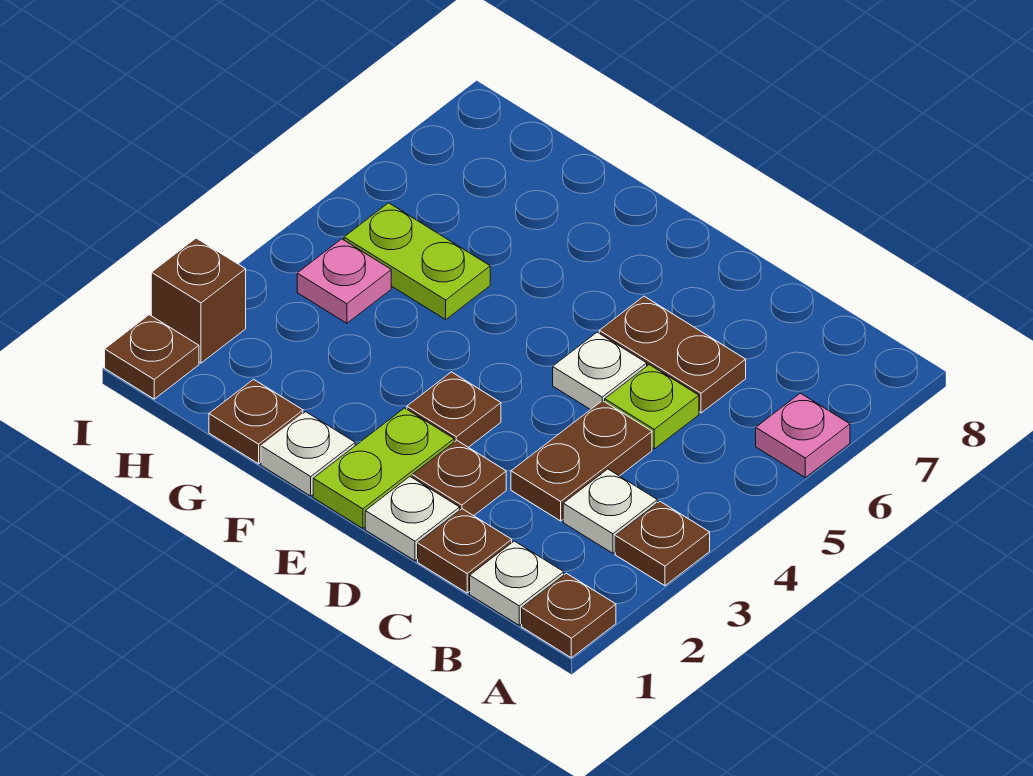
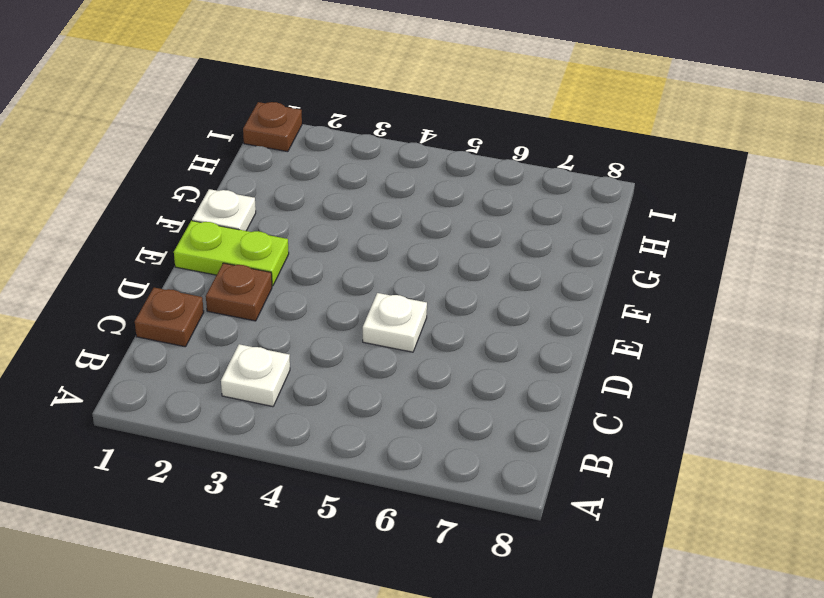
none -> brown plate A1 level 1
none -> brown plate A3 level 1
none -> pink plate A6 level 1

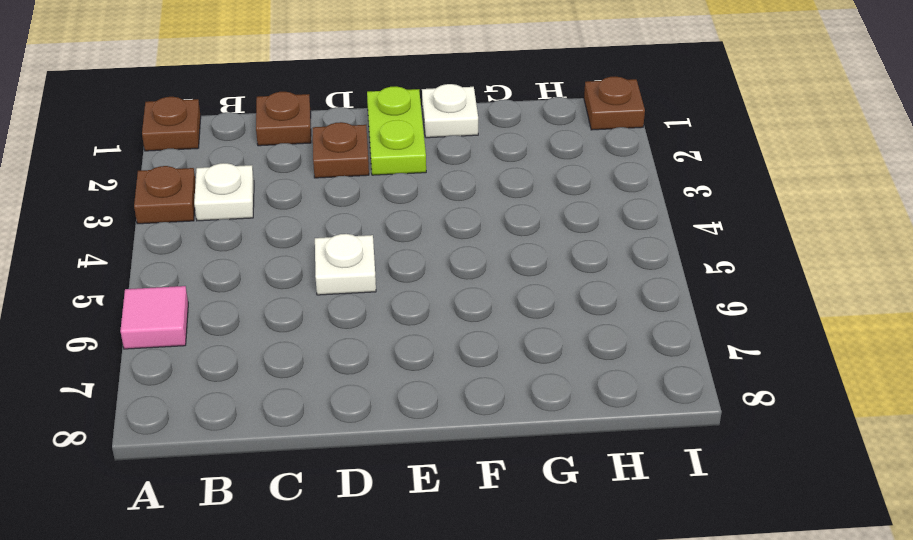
pink tile A6 level 1 -> pink plate A6 level 1
none -> white plate B1 level 1
none -> brown plate C3:C4 level 1
none -> lime plate C5 level 1

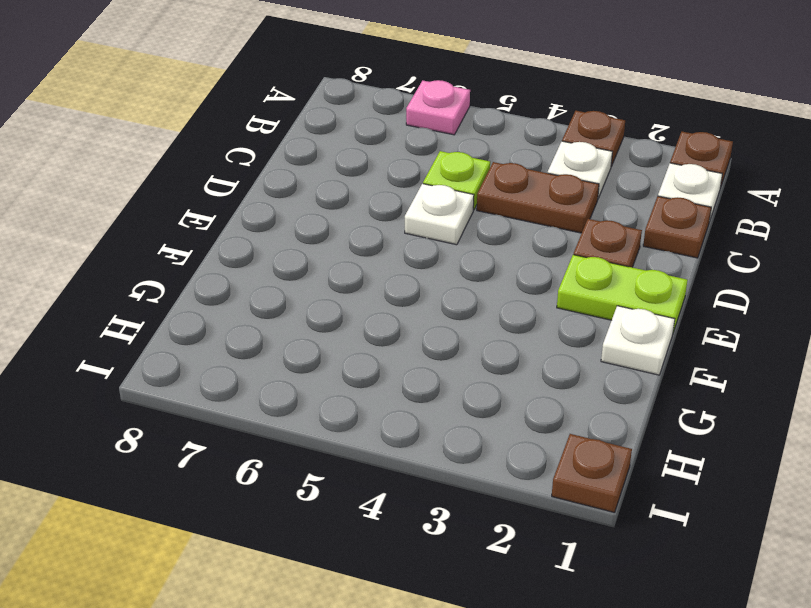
none -> brown plate C6:D6 level 1
none -> white plate D1 level 1
none -> brown plate E3 level 1

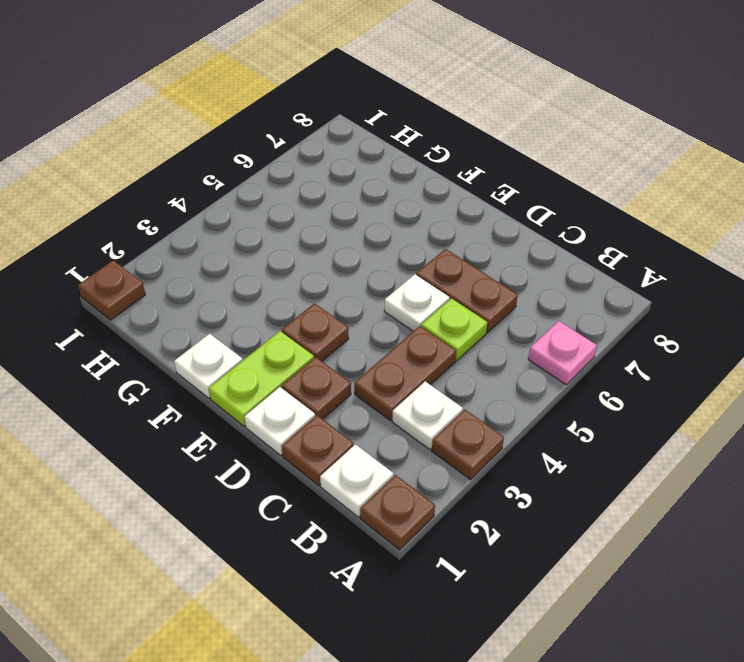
none -> brown plate G1 level 1
none -> lime plate G5:H5 level 1
none -> pink plate H4 level 1

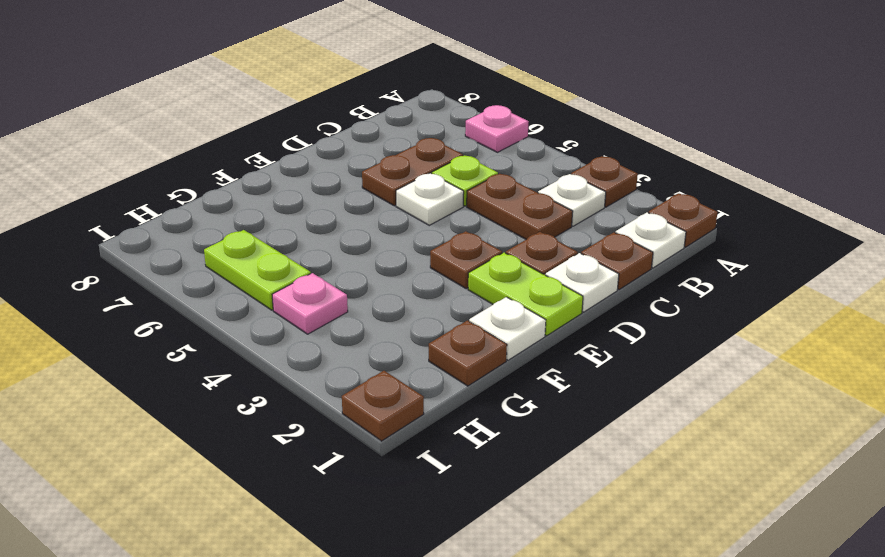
lime plate H5:H6 level 1 -> lime plate G5:H5 level 1
none -> brown brick I2 level 1

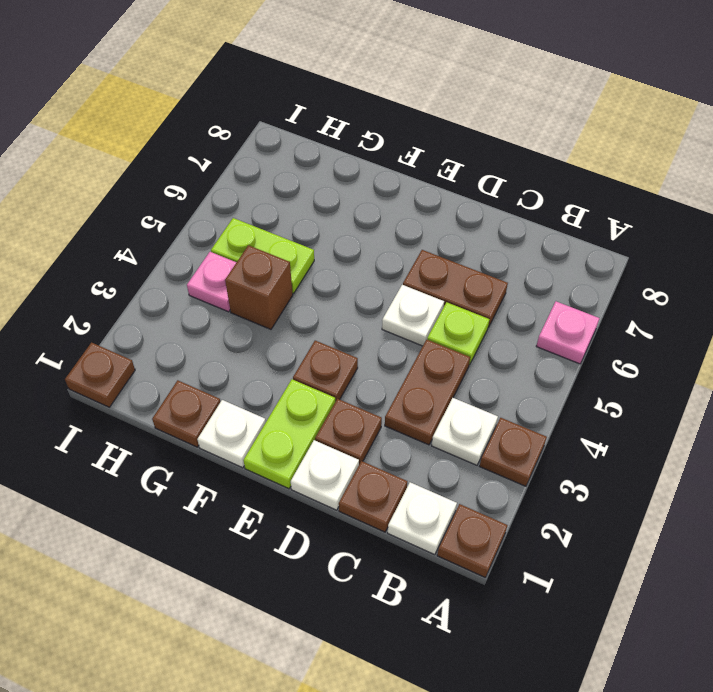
brown brick G4 level 1 -> brown brick I2 level 1

